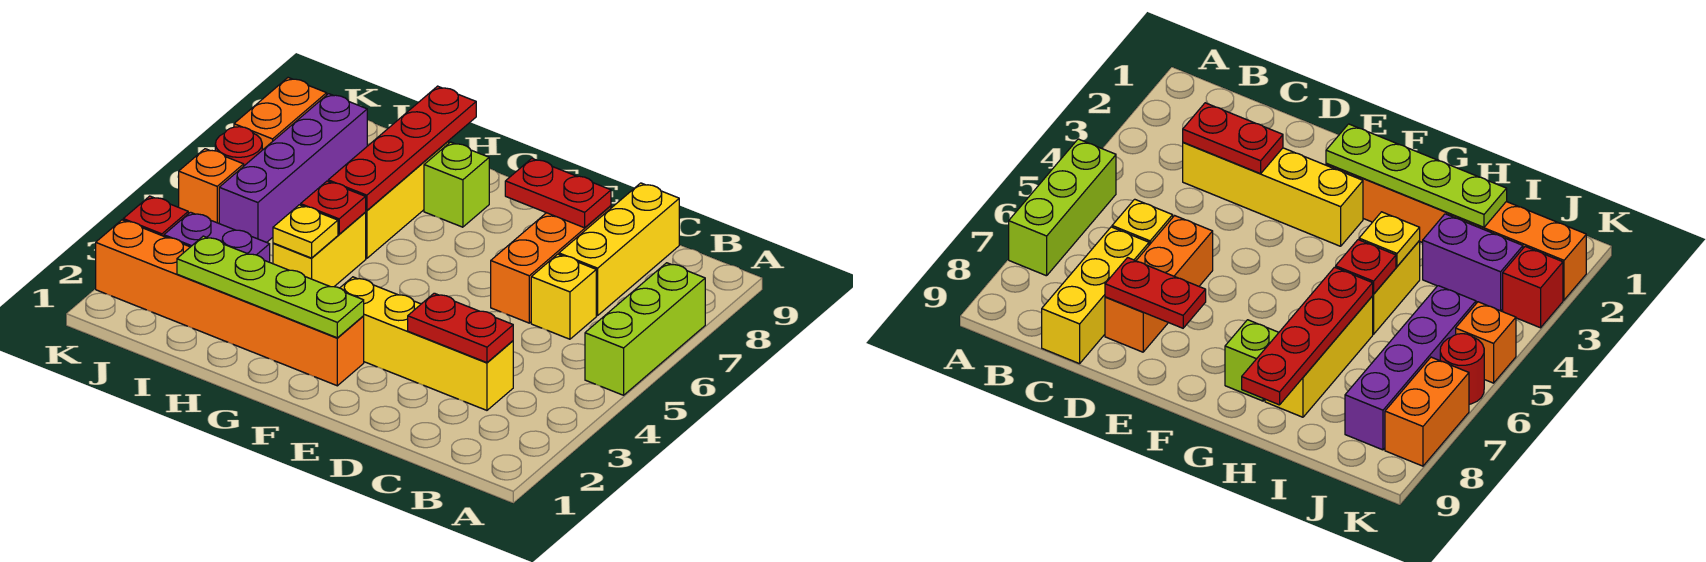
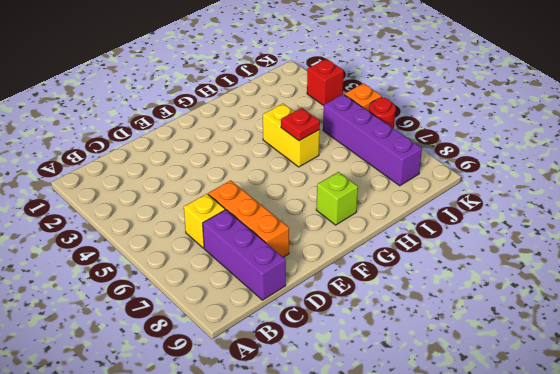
purple brick C7:C9 level 1 -> yellow brick C7:C9 level 1
none -> lime brick A5:A7 level 1
none -> yellow brick C3:F3 level 1
none -> orange brick F2:K2 level 1

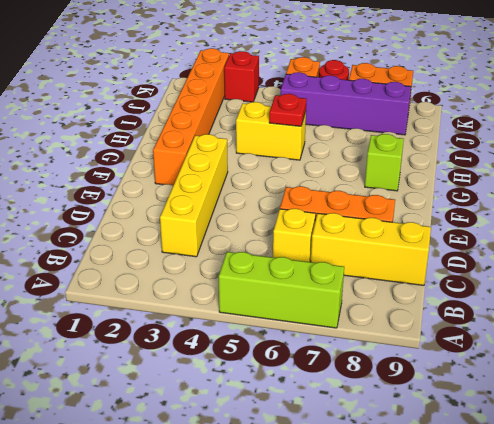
none -> yellow brick H6:H8 level 1
none -> purple brick I3:J3 level 1
none -> red plate C3:D3 level 2

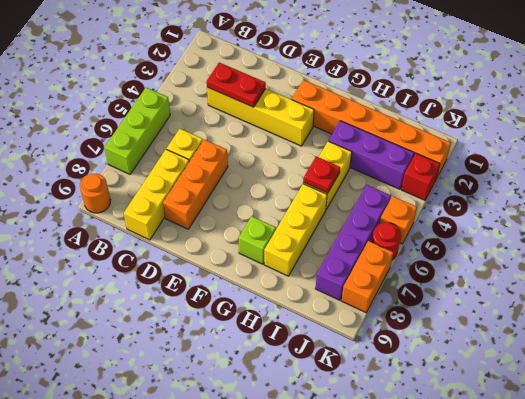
orange round brick A9 level 1 -> none
purple brick H3:J3 level 1 -> purple brick I3:J3 level 1
none -> red plate D8:E8 level 2
none -> lime plate F2:I2 level 2
none -> yellow plate H4 level 2

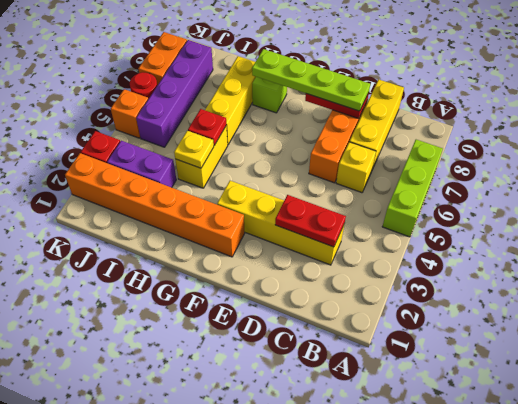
lime plate D8:G8 level 3 -> lime plate F2:I2 level 2
none -> red plate H6:H9 level 2

